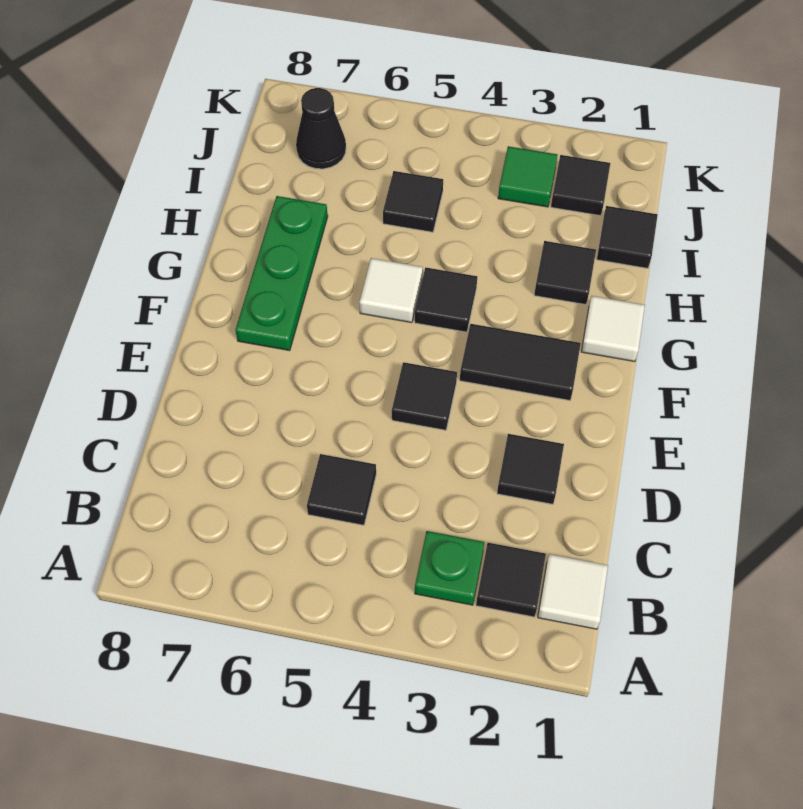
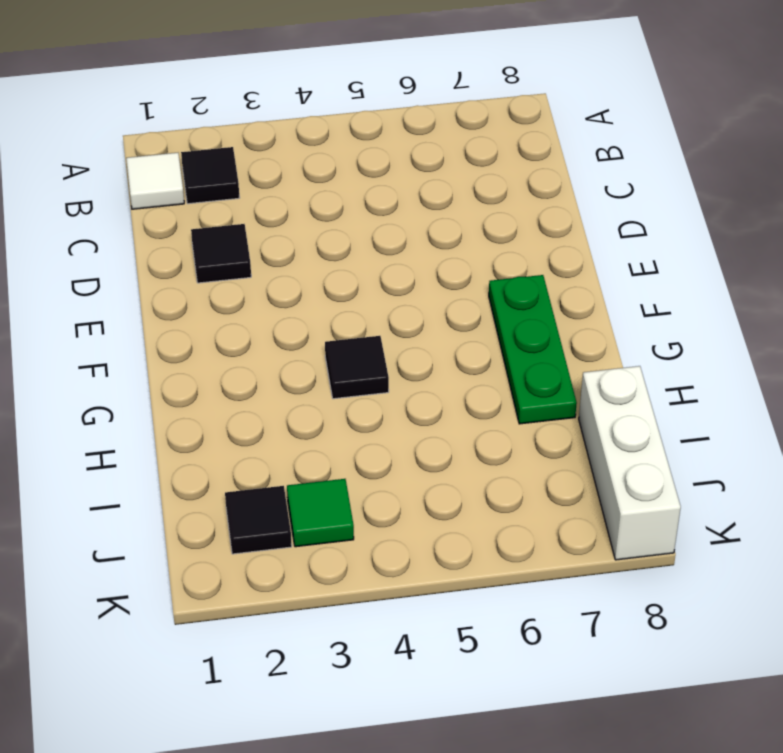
white brick I8:K8 level 1 -> none
none -> green plate B3 level 1
none -> black tile C5 level 1
none -> black tile E4 level 1

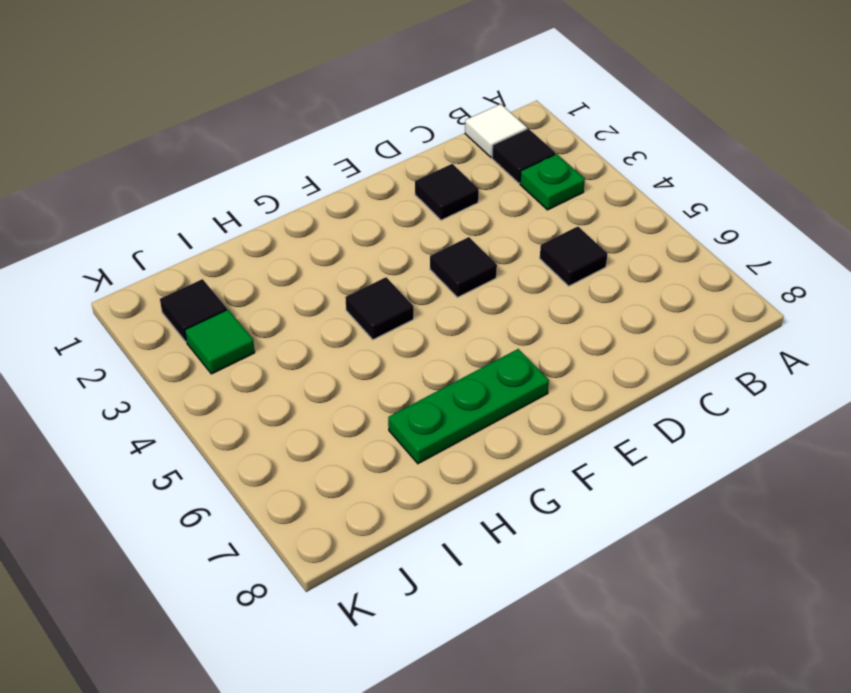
none -> black tile F2:F3 level 1
none -> white tile G1 level 1
none -> white tile G5 level 1

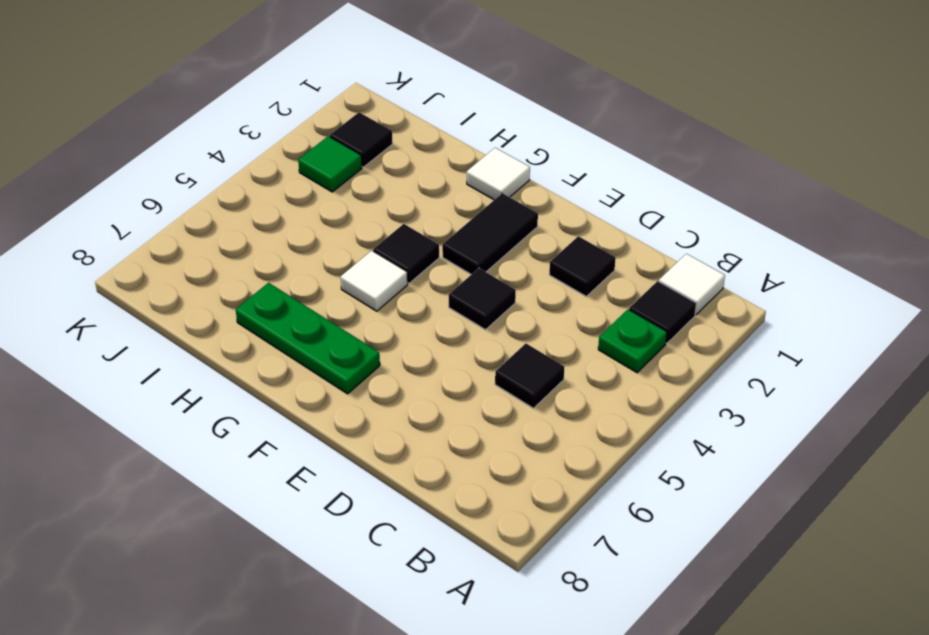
none -> black tile H2 level 1
none -> black tile I1 level 1
none -> black tile I5 level 1

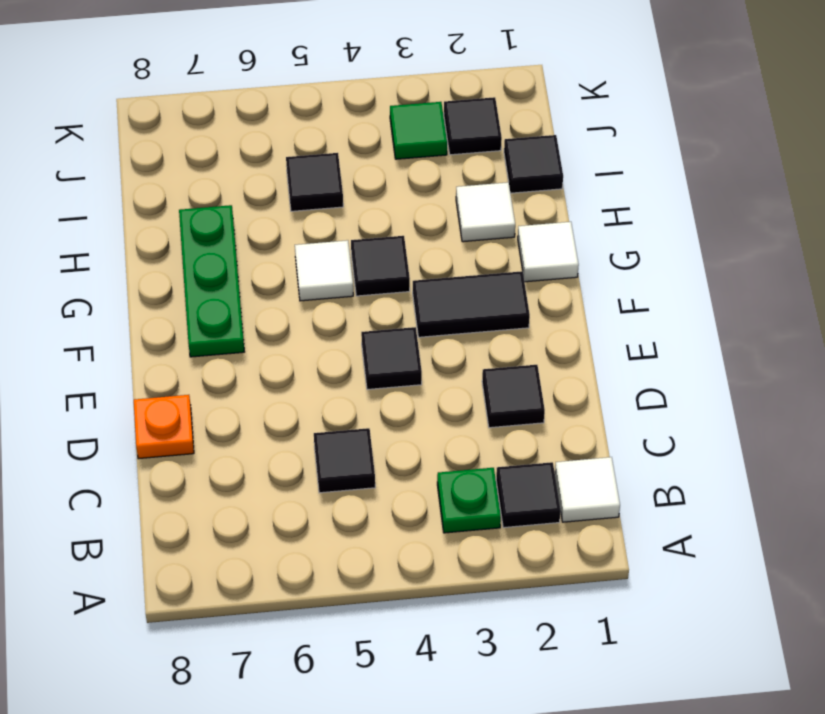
orange plate D8 level 1 -> none
white tile H2 level 1 -> black tile H2 level 1
none -> black cone J7 level 1

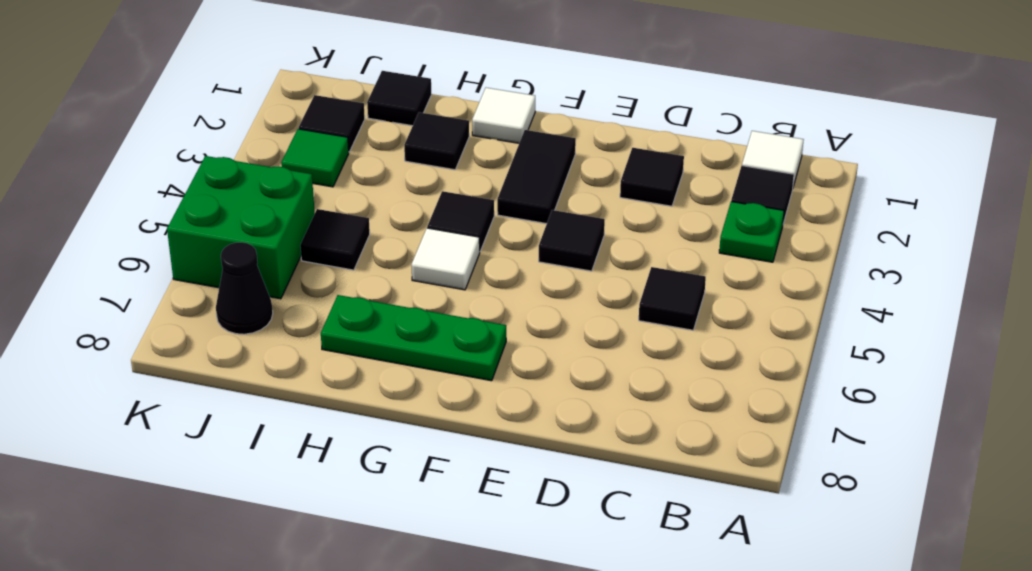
green brick J5:K6 level 1 -> none

